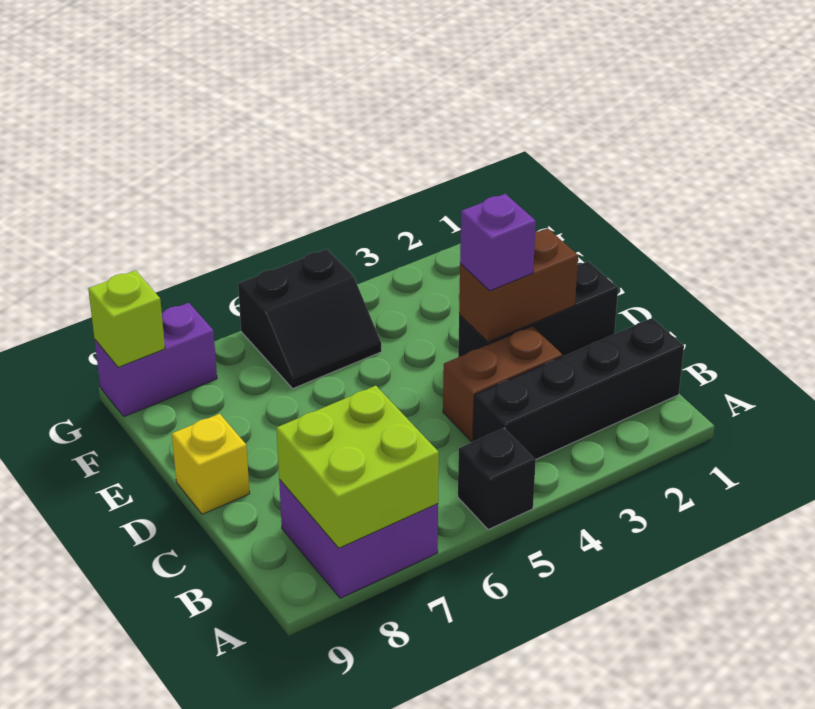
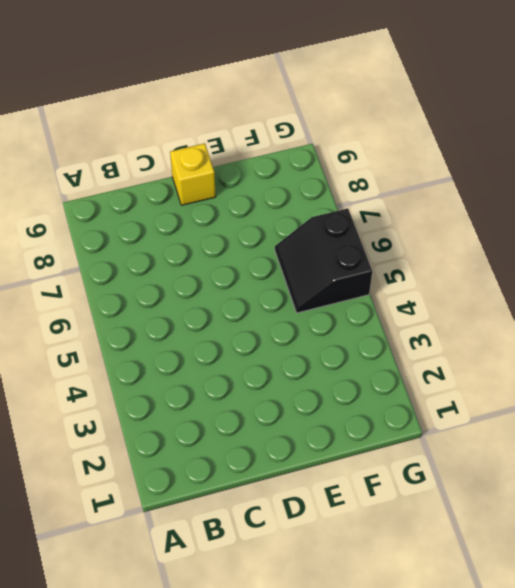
none -> black brick A5 level 1
none -> purple brick A7:B8 level 1
none -> black brick B1:B4 level 1

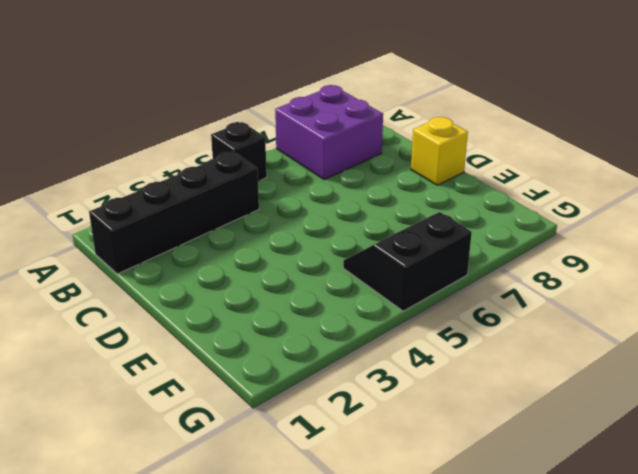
none -> brown brick C3:C4 level 1
none -> black brick D1:D3 level 1
none -> purple brick G8:G9 level 1

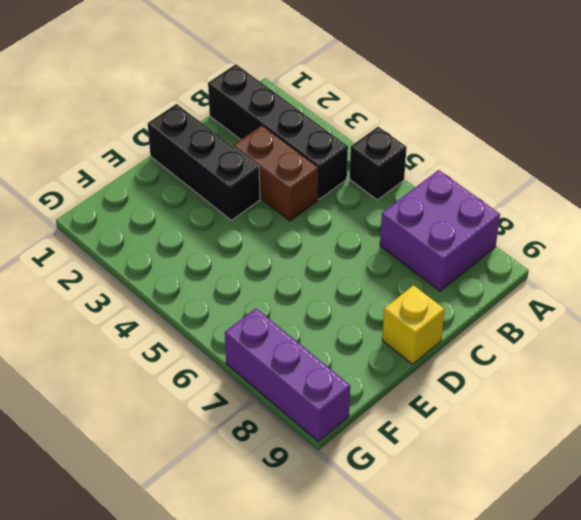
purple brick G7:G9 level 1 -> purple brick G8:G9 level 1
none -> black slope F5:G6 level 1 top G
none -> lime brick A7:B8 level 2
none -> brown brick D2:D3 level 2

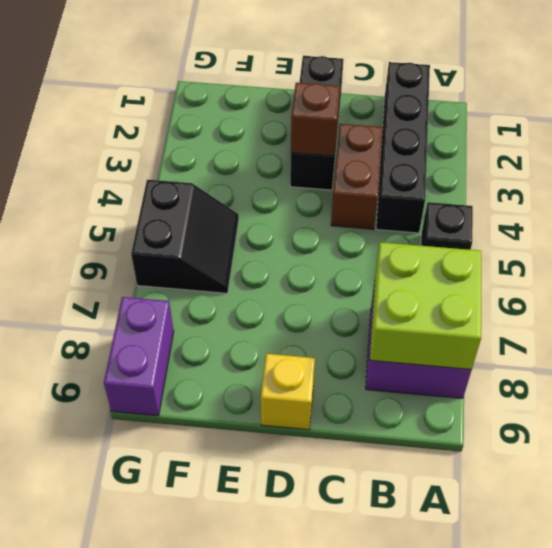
brown brick D3 level 2 -> brown brick D2:D3 level 2
none -> lime brick G9 level 2
none -> purple brick D3 level 3

